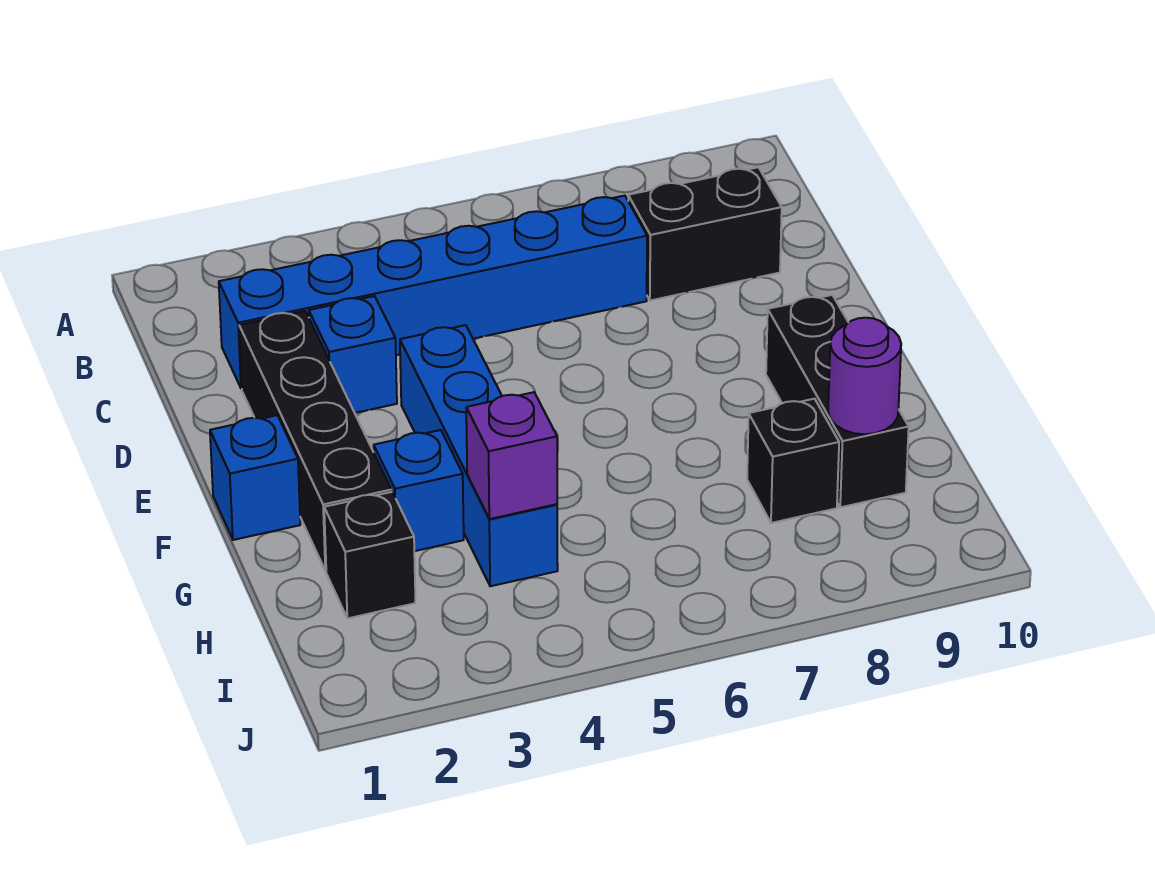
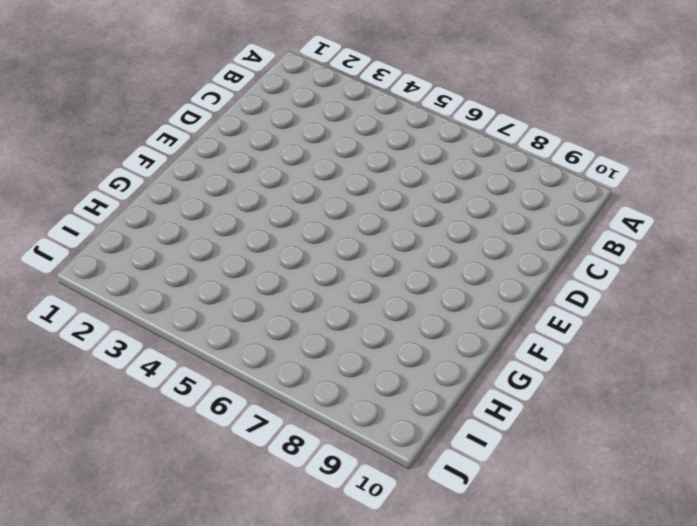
none -> blue brick C2:C7 level 1
none -> black brick C8:C9 level 1
none -> black brick D2:G2 level 1

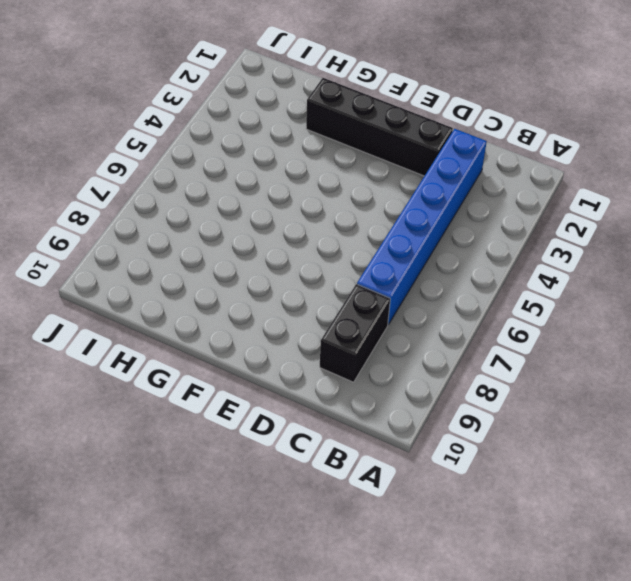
none -> blue brick D3 level 1
none -> blue brick E4:H4 level 1
none -> blue brick F1 level 1

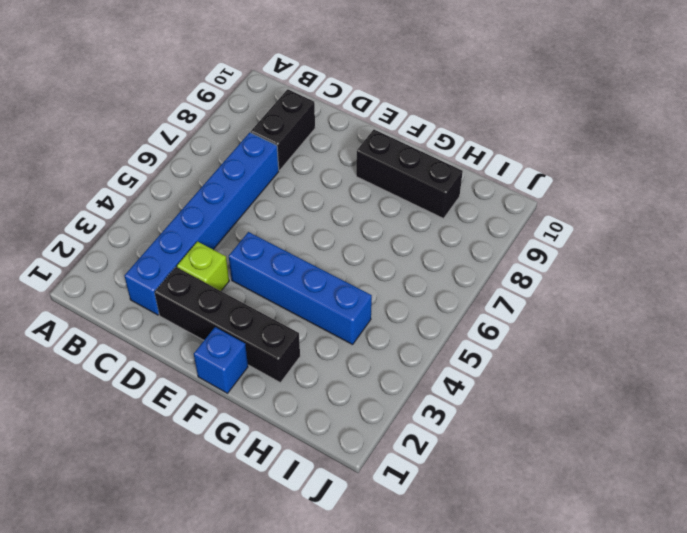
lime brick D3 level 1 -> blue brick D3 level 1
none -> blue brick G3 level 1
none -> black brick H2 level 1
none -> black brick H8 level 1

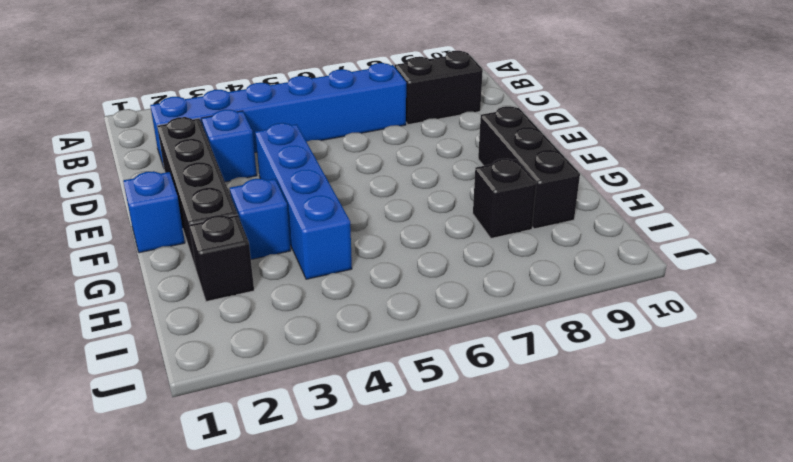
none -> purple brick H4 level 2
none -> purple round brick H9 level 2

